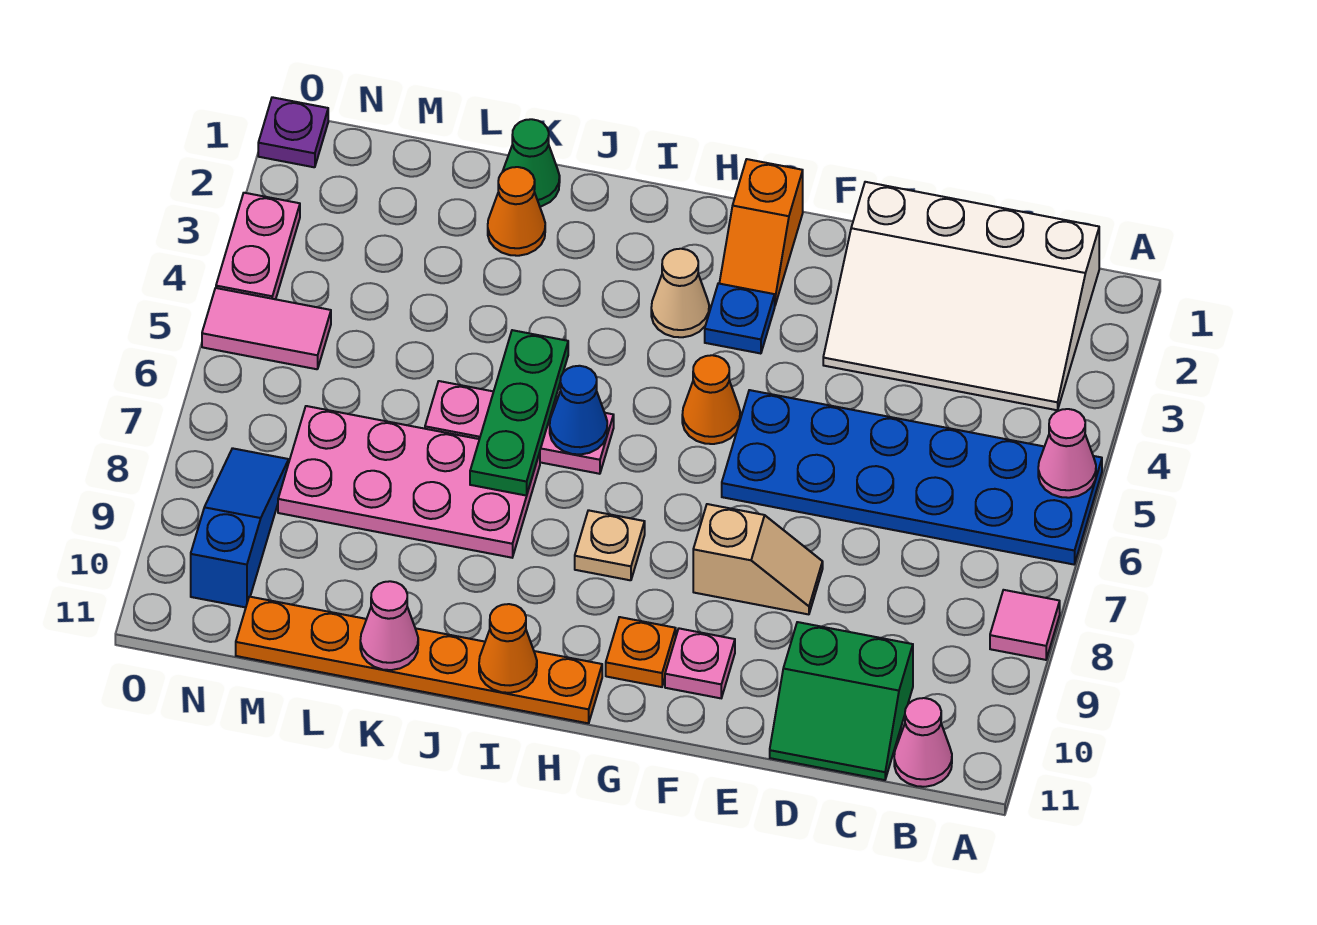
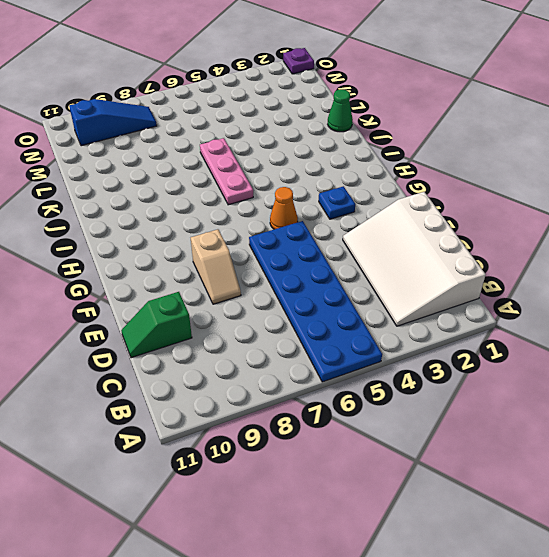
green slope D10:D11 level 1 top 10 -> green slope C10:D11 level 1 top 10
none -> pink tile A8 level 1
none -> pink cone B11 level 1
none -> pink plate F10 level 1

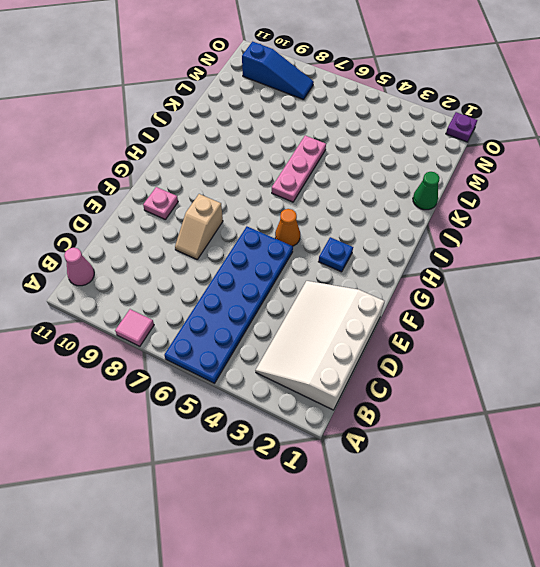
none -> green slope C10:D11 level 1 top 10
none -> orange slope G1:G2 level 1 top 1
none -> orange plate G10 level 1

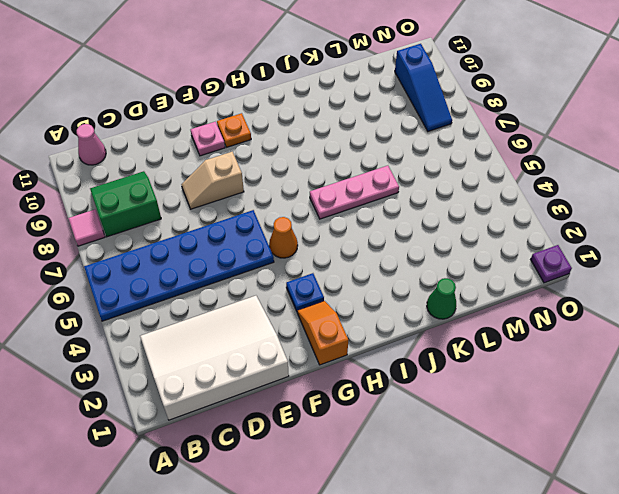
green slope B8:C9 level 1 top 8 -> green slope C10:D11 level 1 top 10
none -> tan cone H3 level 1
none -> tan plate H8 level 1
none -> orange plate H11:M11 level 1

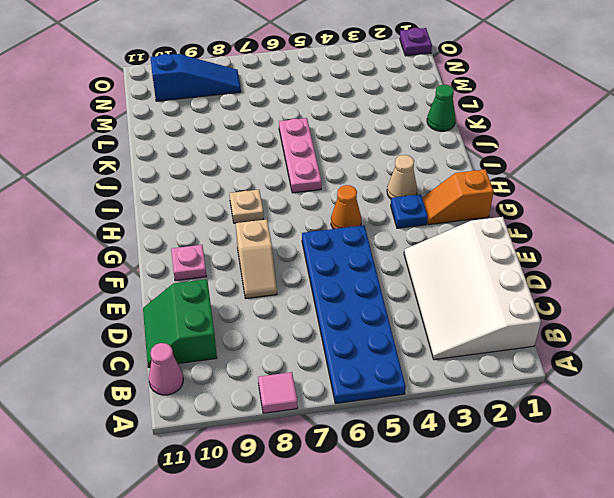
none -> orange plate G10 level 1
none -> orange plate H11:M11 level 1
none -> pink plate J7:M8 level 1

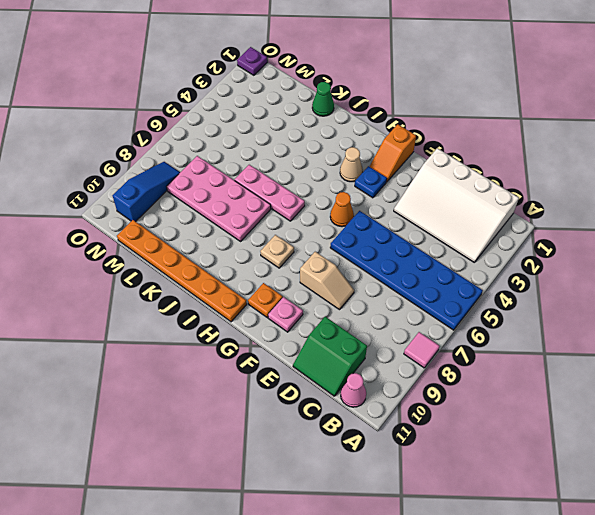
none -> orange cone K2 level 1
none -> pink tile N5:O5 level 1
none -> pink plate O3:O4 level 1

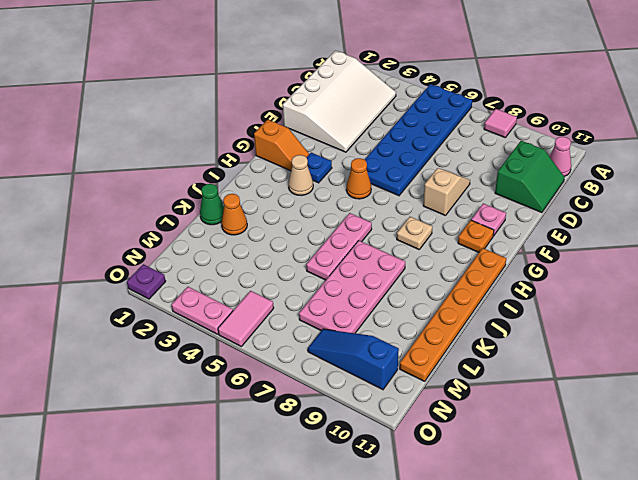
none -> pink cone A5 level 2
none -> blue cone I6 level 2
none -> orange cone I11 level 2

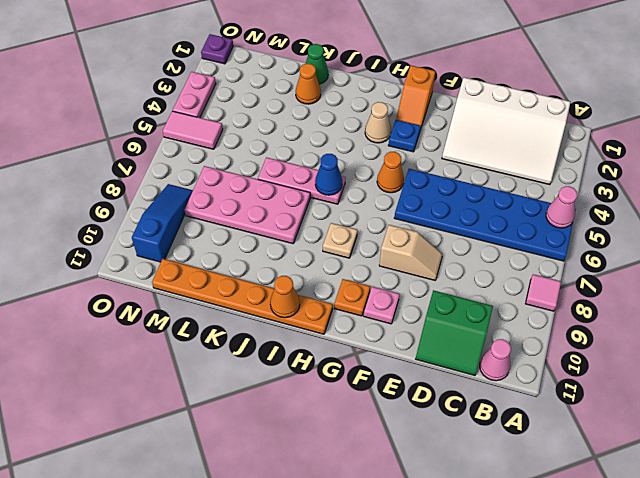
none -> green plate J5:J7 level 2
none -> pink cone K11 level 2

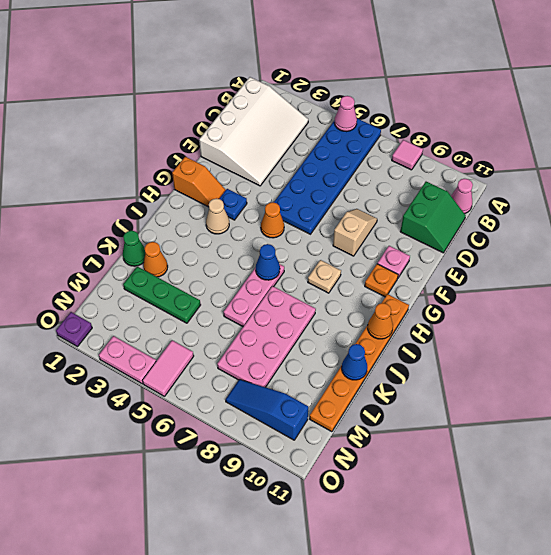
blue cone K11 level 2 -> pink cone K11 level 2
green plate L2:L4 level 1 -> green plate J5:J7 level 2

